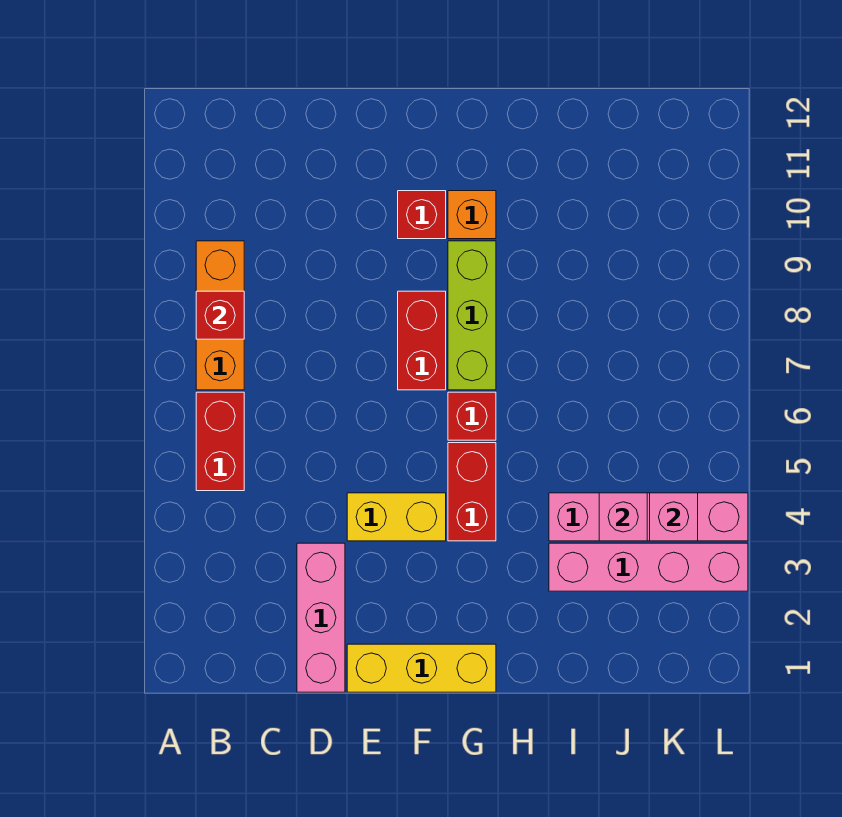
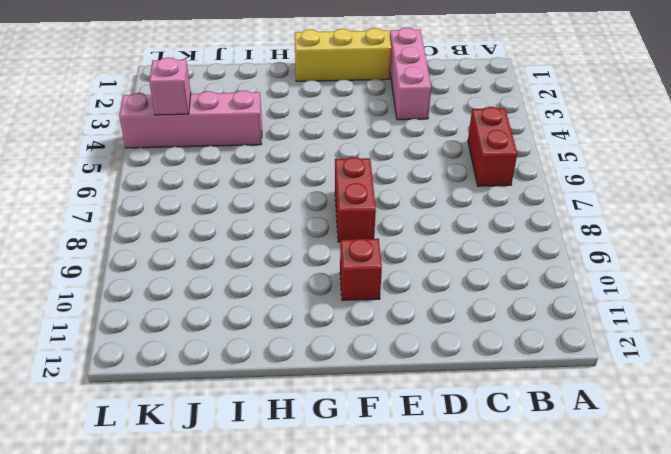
none -> orange brick B7:B9 level 1
none -> yellow brick E4:F4 level 1
none -> red brick G4:G5 level 1

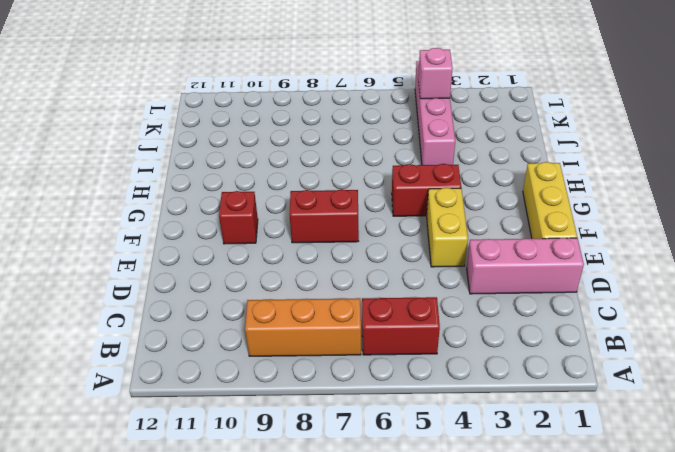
none -> red brick G6 level 1
none -> lime brick G7:G9 level 1
none -> orange brick G10 level 1

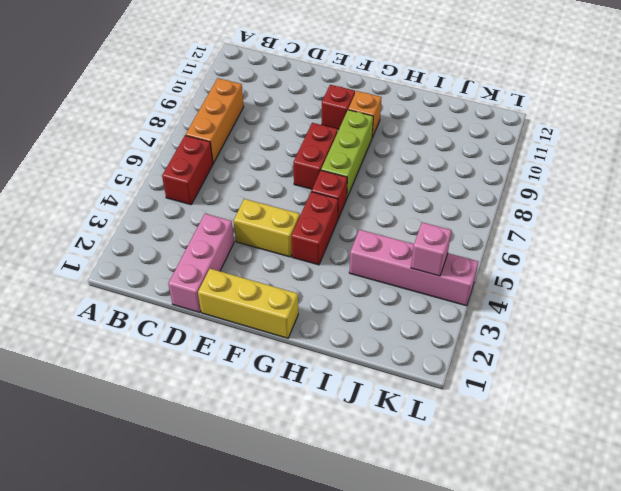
none -> pink brick I3:L3 level 1
none -> red brick B8 level 2
none -> pink brick J4 level 2

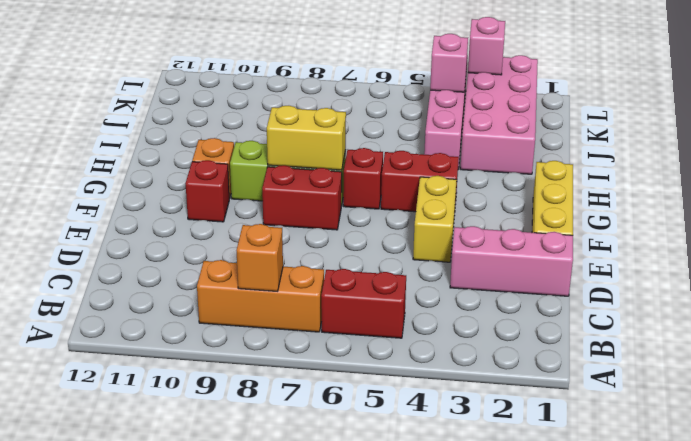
orange brick B8 level 2 -> red brick B8 level 2
yellow brick G7:G8 level 2 -> none
pink brick I2:L3 level 1 -> pink brick I3:L3 level 1
pink brick L3 level 2 -> pink brick J4 level 2

